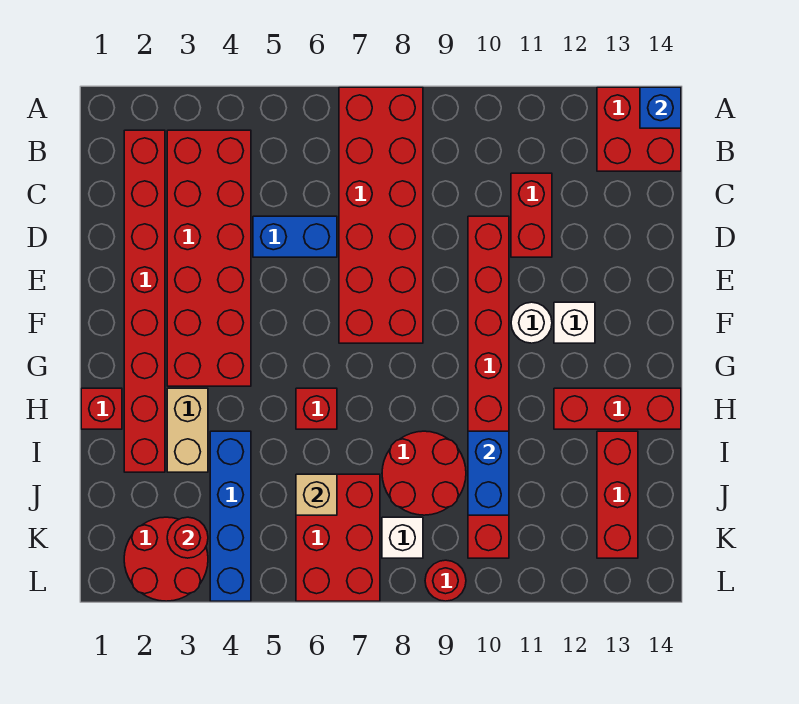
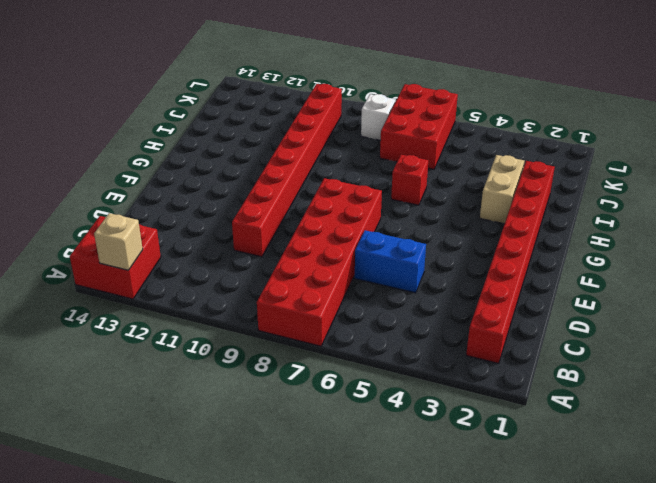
tan brick A13 level 2 -> tan brick J6 level 2
none -> red brick B3:G4 level 1
none -> red brick C11:D11 level 1
none -> white round brick F11 level 1

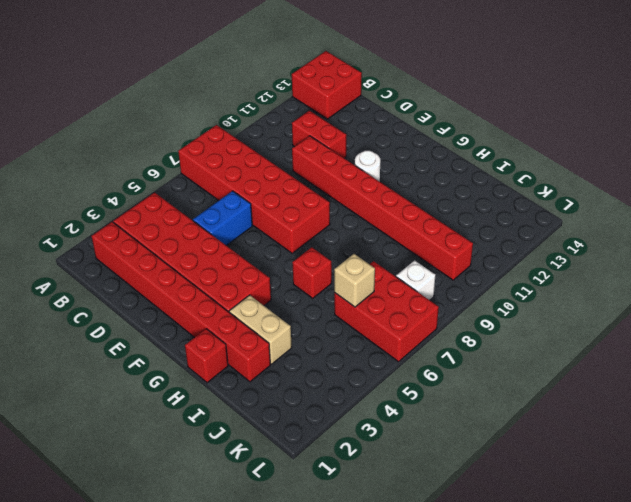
none -> white brick F12 level 1
none -> red brick H12:H14 level 1
none -> blue brick I4:L4 level 1

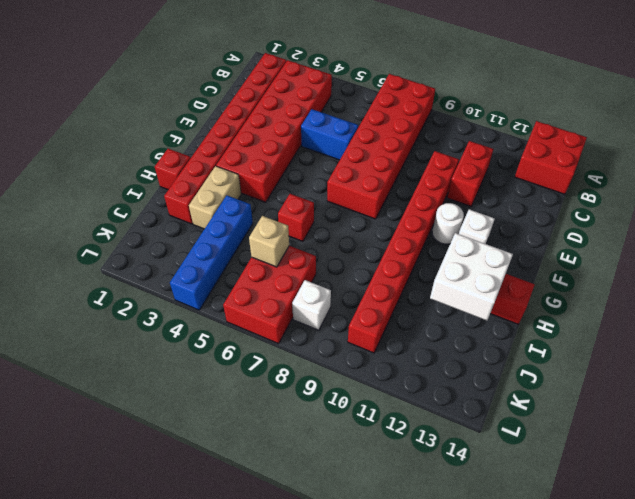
white brick H12:I13 level 2 -> none
none -> red round brick I8:J9 level 1
none -> red brick I13:K13 level 1
none -> red round brick K2:L3 level 1

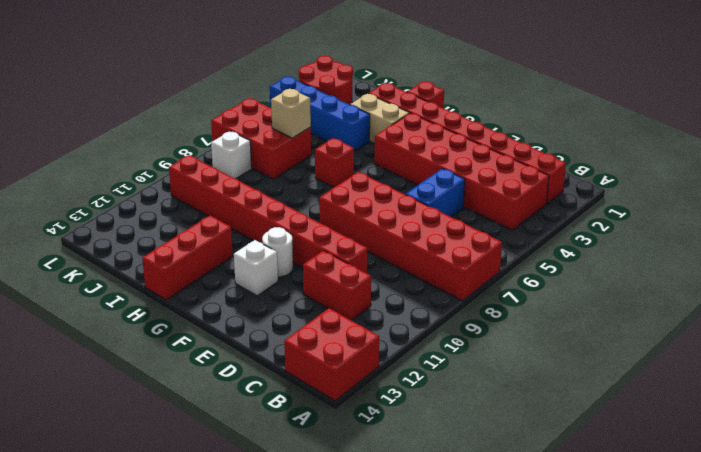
none -> red round brick I8:J9 level 1
none -> red brick I13:K13 level 1
none -> red round brick L9 level 1

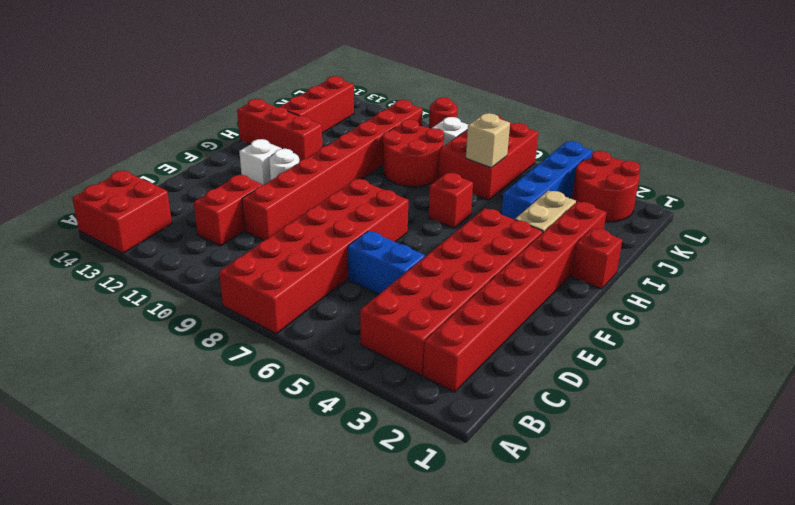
none -> blue brick A14 level 2
none -> blue brick I10:J10 level 2
none -> red round brick K3 level 2

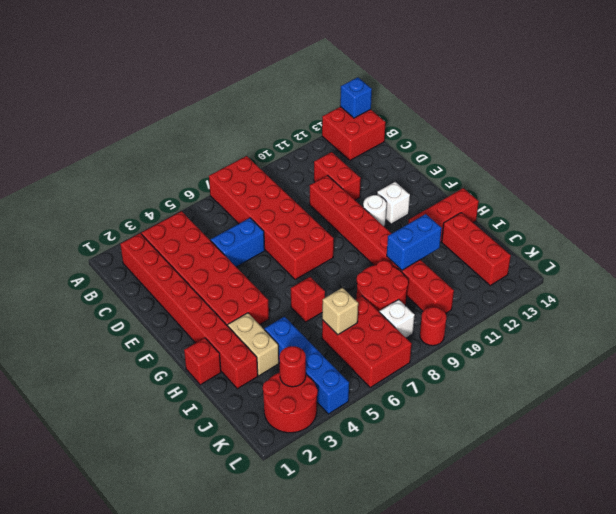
blue brick I10:I11 level 2 -> blue brick I10:J10 level 2

